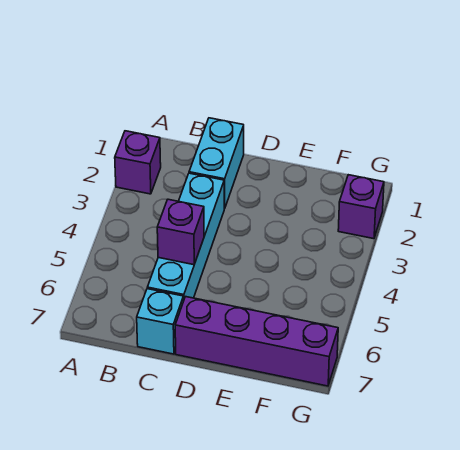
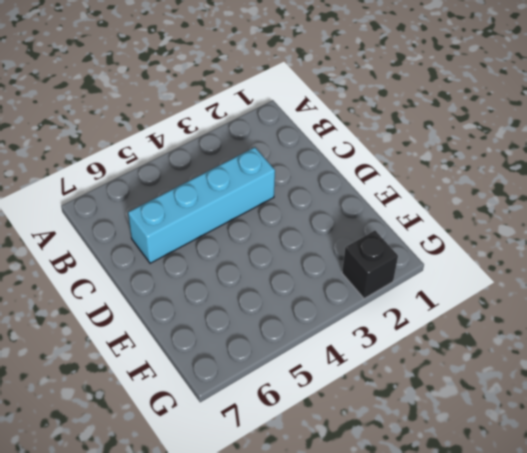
black brick G2 level 1 -> purple brick G2 level 1
none -> purple brick A2 level 1
none -> cyan brick C1:C2 level 1

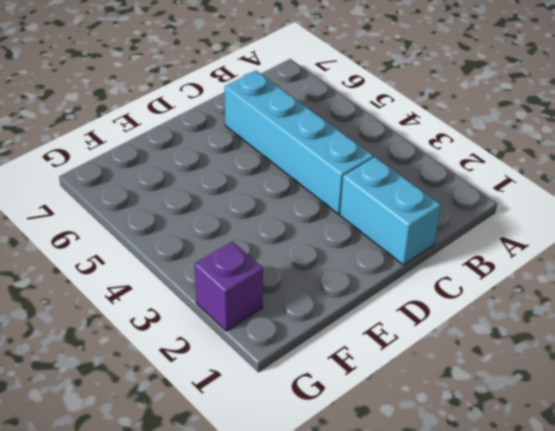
none -> purple brick A2 level 1
none -> cyan brick C7 level 1

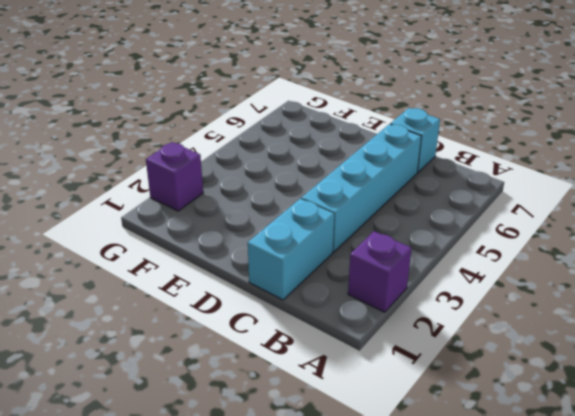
none -> purple brick D7:G7 level 1
none -> purple brick C5 level 2

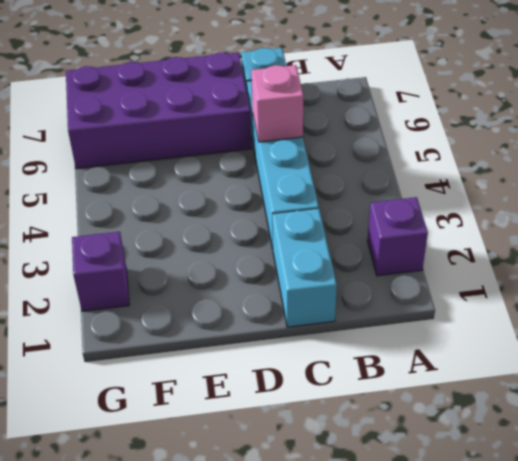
pink brick C5 level 2 -> purple brick C5 level 2
purple brick D6:G7 level 1 -> purple brick D7:G7 level 1

